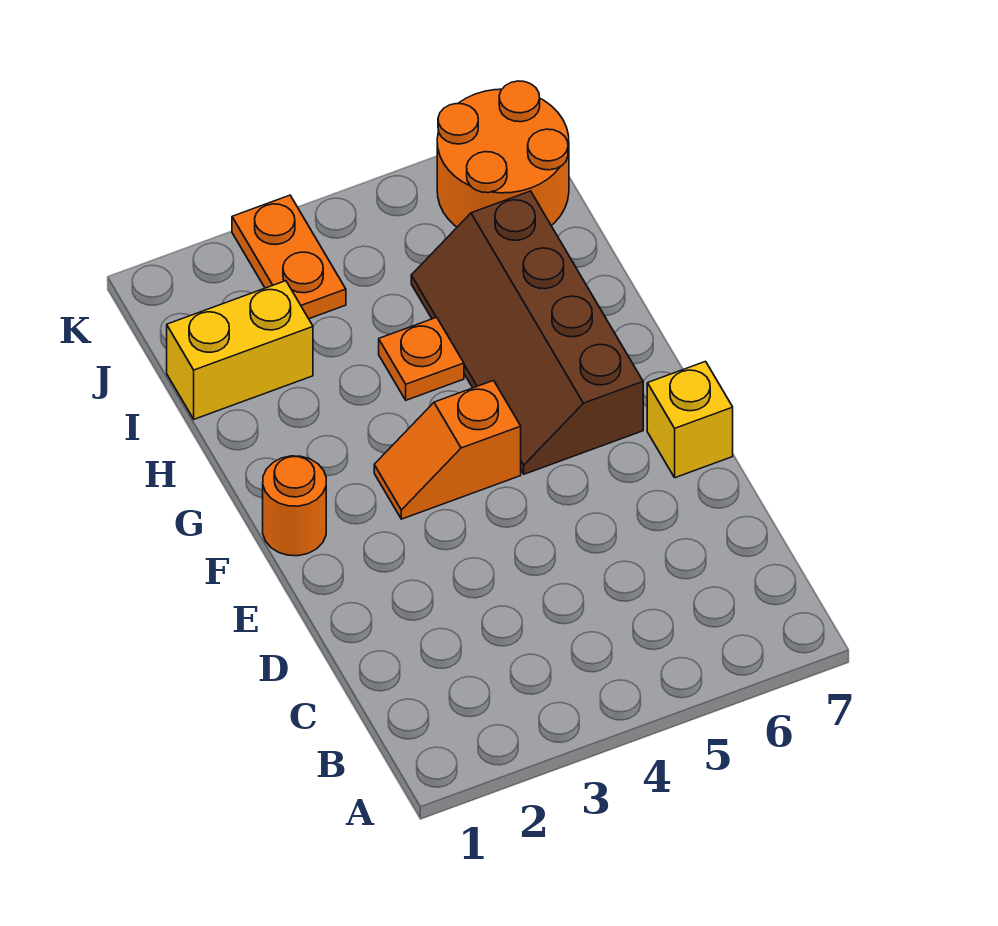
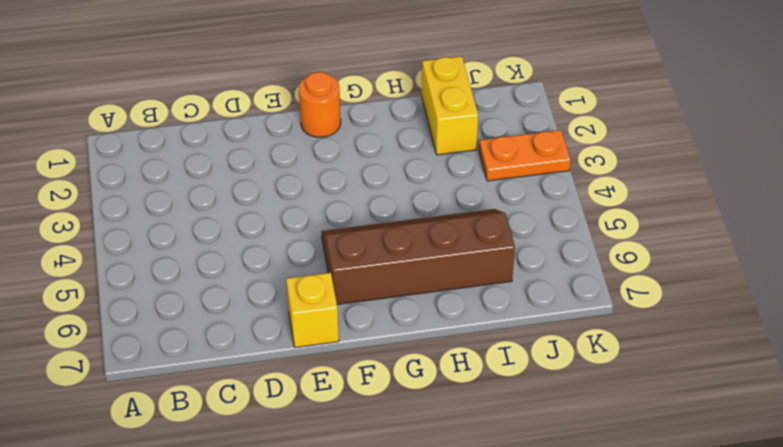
none -> orange slope F3:F4 level 1 top 4
none -> orange plate H4 level 1

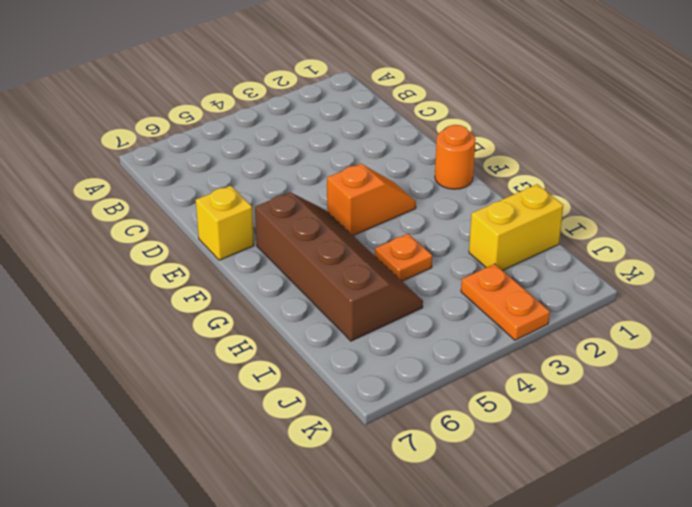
none -> orange round brick J6:K7 level 1

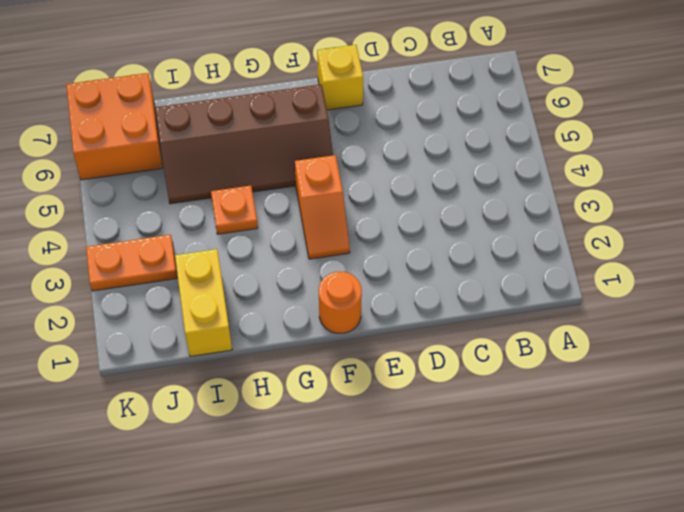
orange brick J6:K7 level 1 -> orange round brick J6:K7 level 1

